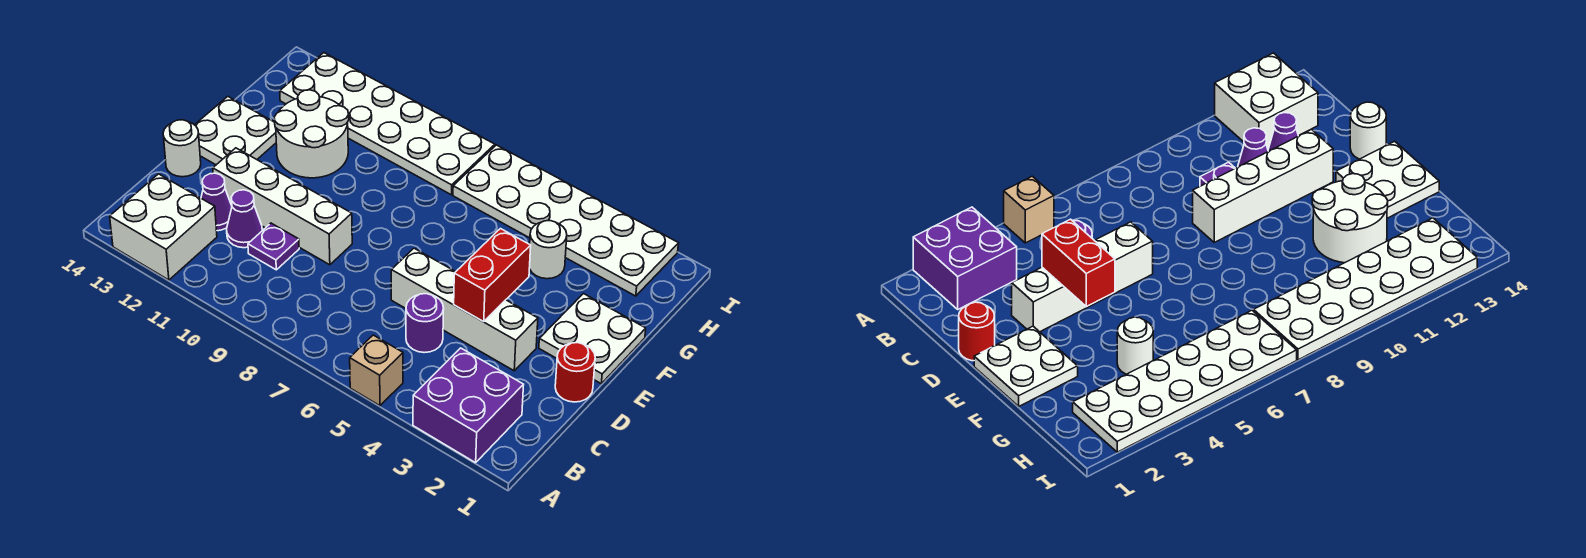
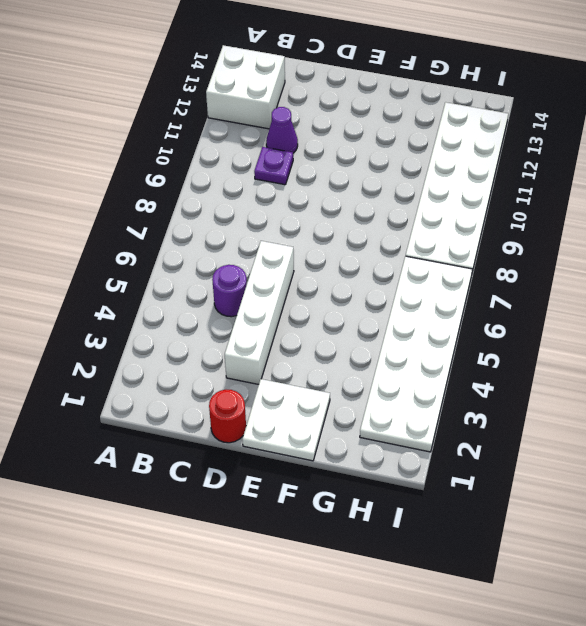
none -> purple brick A2:B3 level 1
none -> tan brick A5 level 1
none -> purple cone C12 level 1

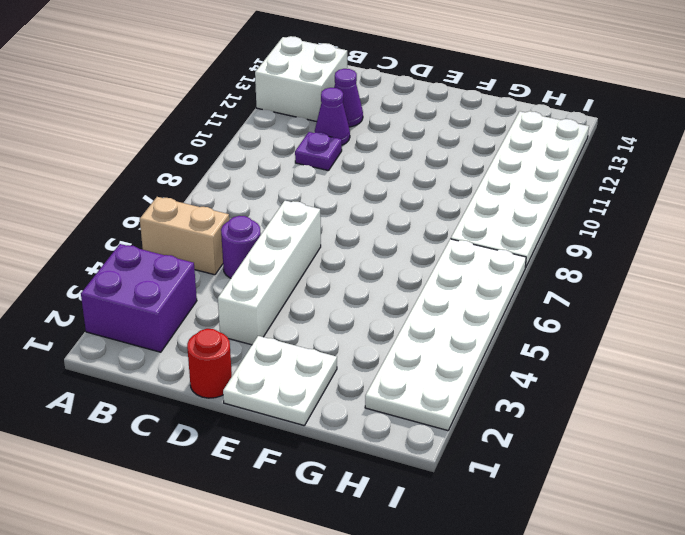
tan brick A5:B5 level 1 -> tan brick A5 level 1
none -> white brick D9:D12 level 1
none -> white round brick D14 level 1
none -> white plate E13:F14 level 1

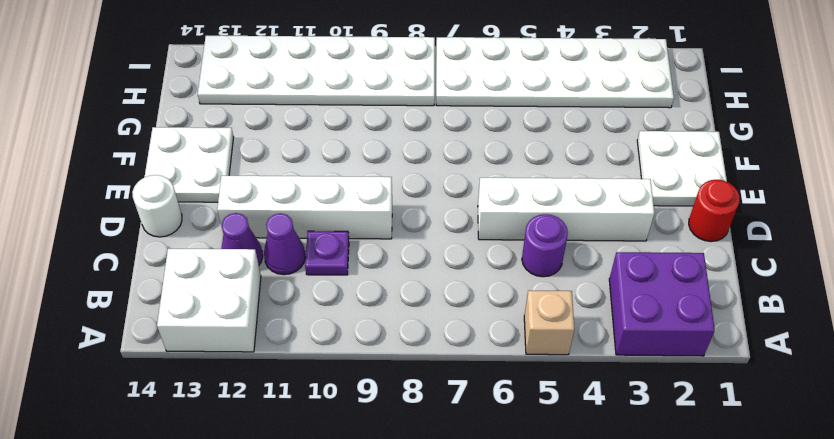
none -> white round brick F11:G12 level 1
none -> white round brick G4 level 1
none -> red brick D4:E4 level 2

